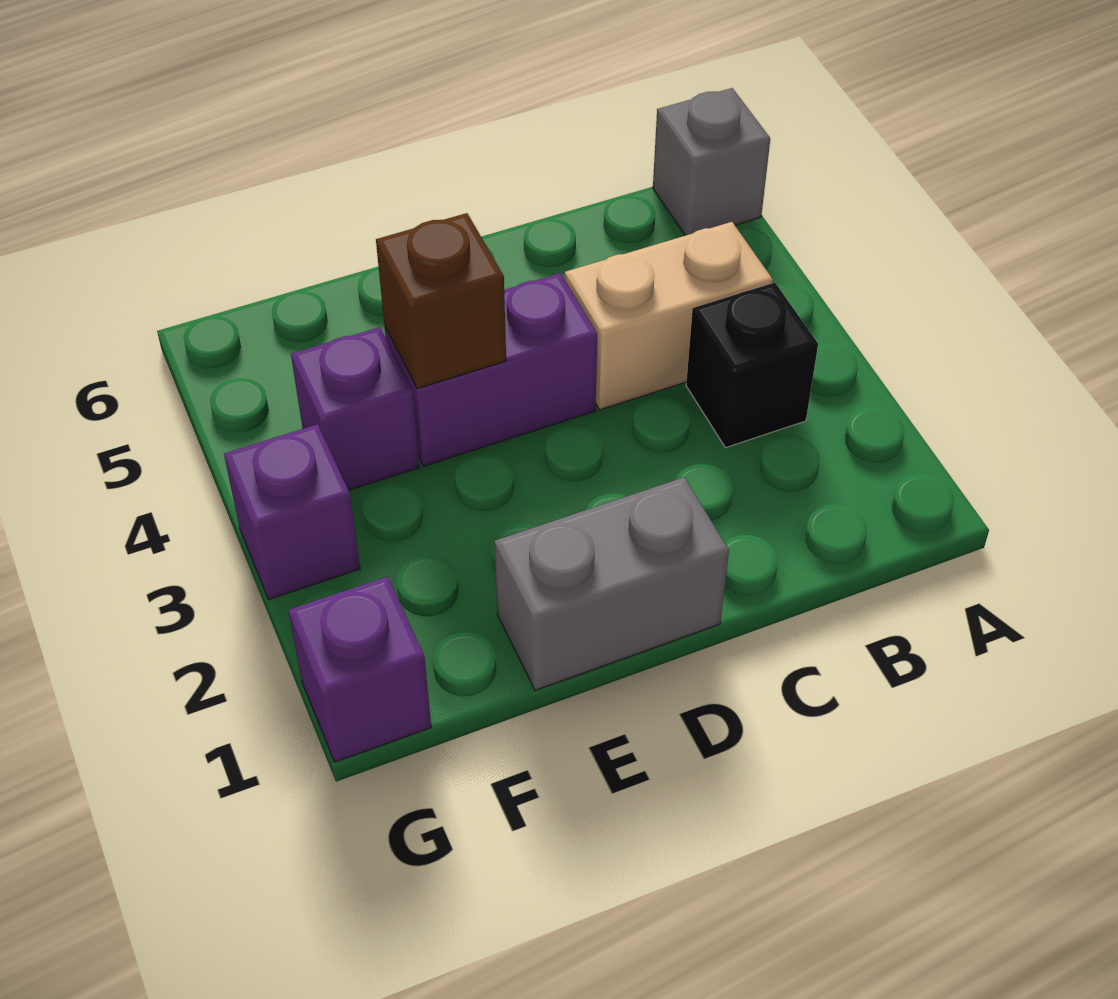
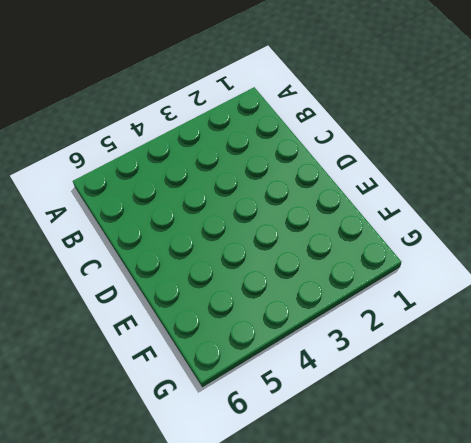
none -> grey brick A6 level 1
none -> black brick B3 level 1

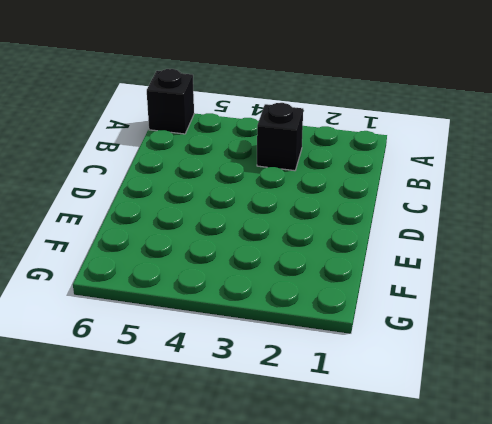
black brick A6 level 1 -> grey brick A6 level 1
none -> tan brick B4:C4 level 1
none -> grey brick D1:E1 level 1

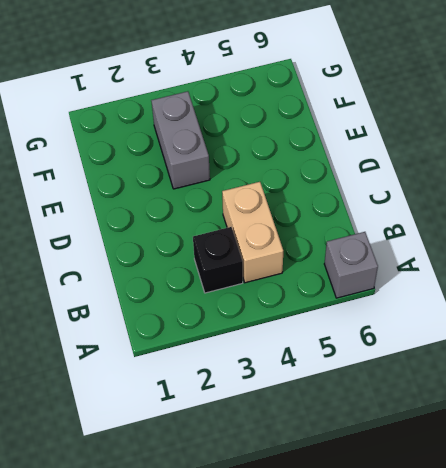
grey brick E3:F3 level 1 -> grey brick D1:E1 level 1
none -> purple brick D4:E4 level 1
none -> purple brick F4 level 1

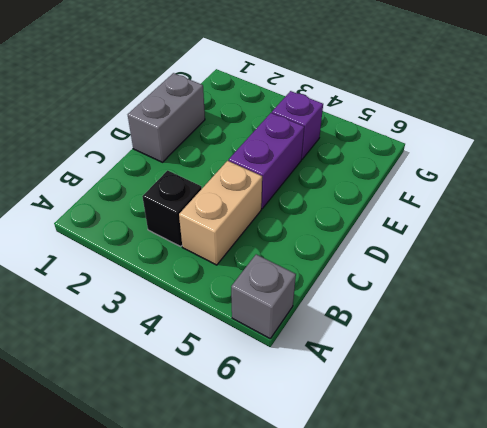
none -> purple brick G1 level 1
none -> purple brick G3 level 1

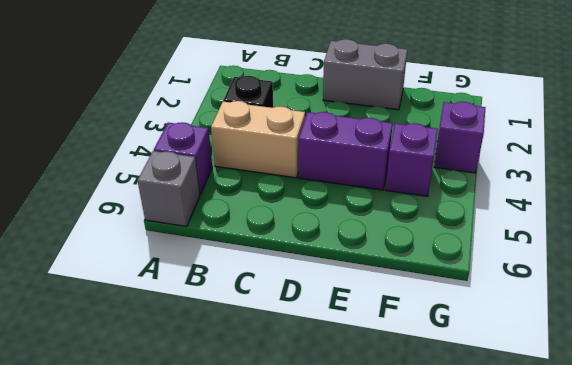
purple brick A5 level 1 -> purple brick G1 level 1
none -> brown brick E4 level 2

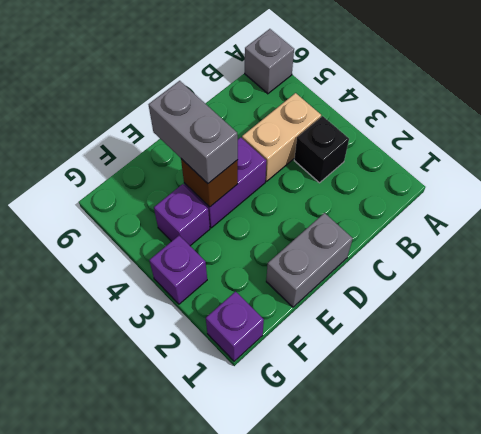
grey brick E4:E5 level 3 -> none

